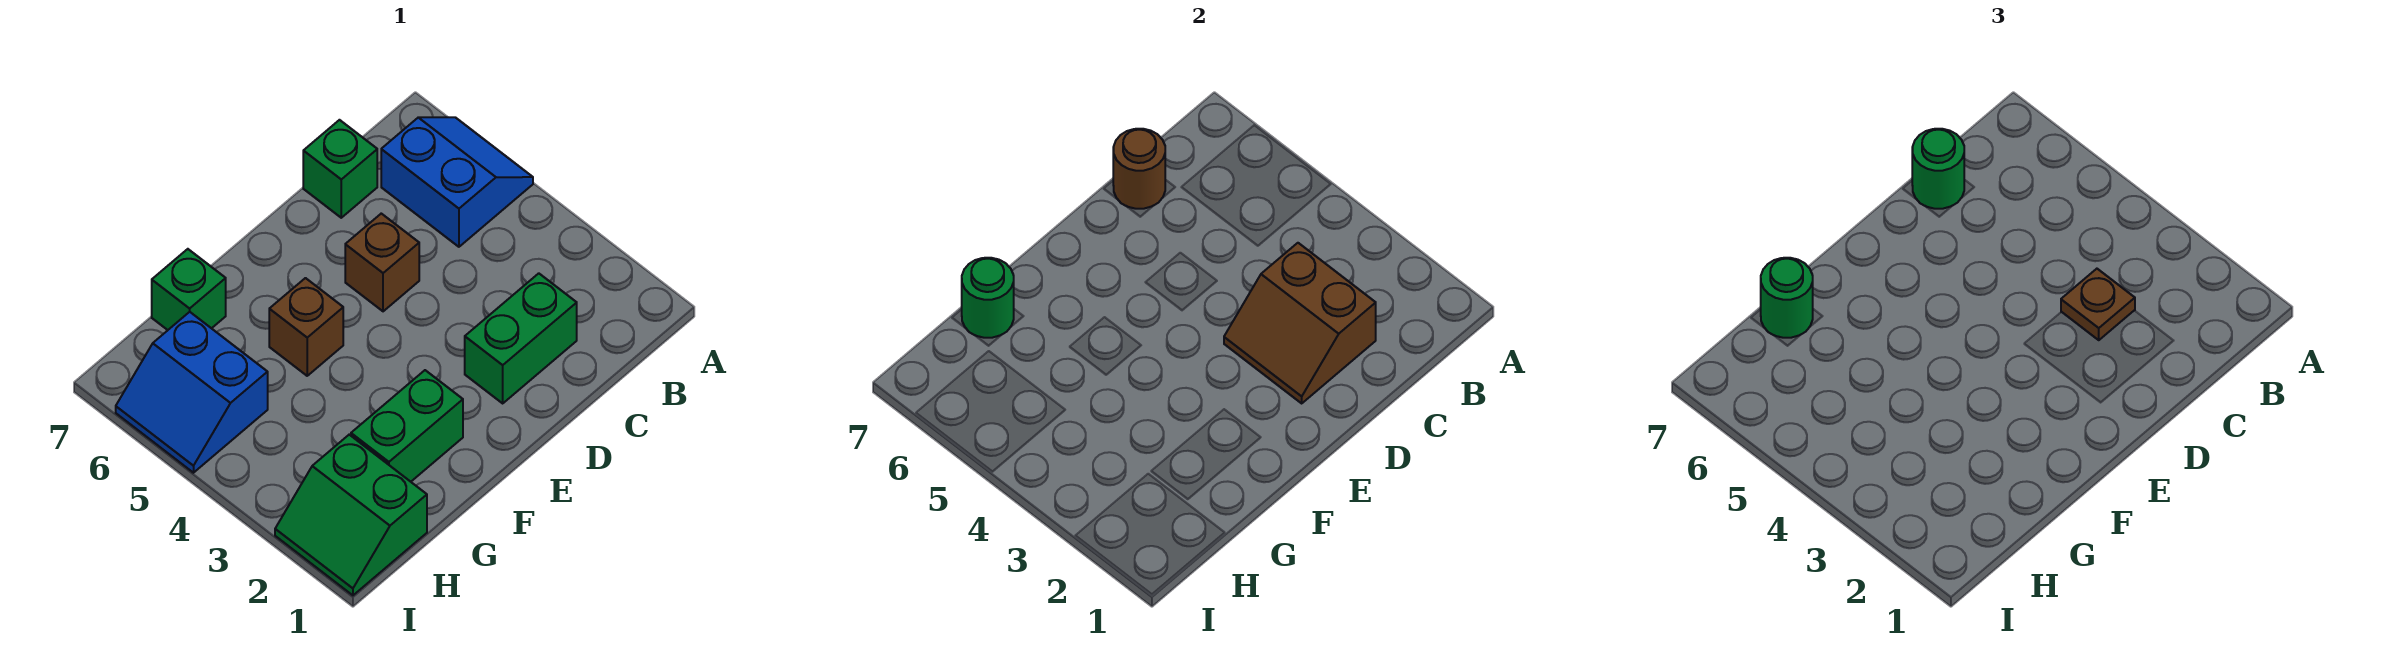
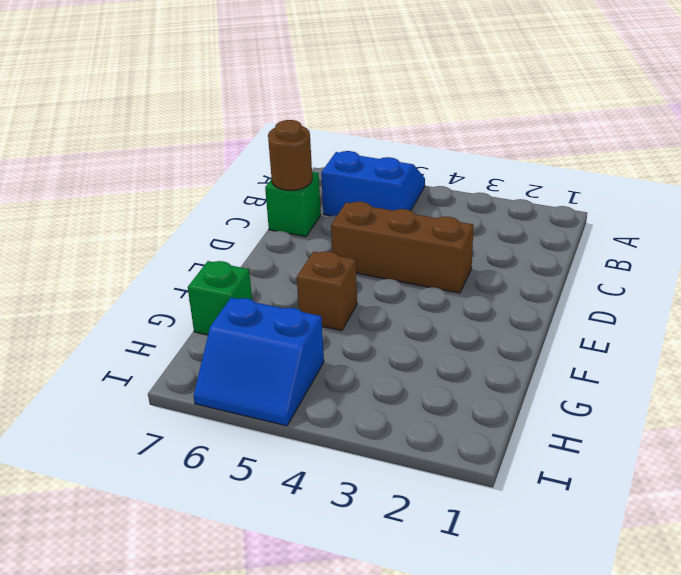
brown brick D3:D5 level 1 -> brown brick D5 level 1
none -> green brick C2:D2 level 1
none -> green brick F2:G2 level 1
none -> green slope H1:I2 level 1 top H

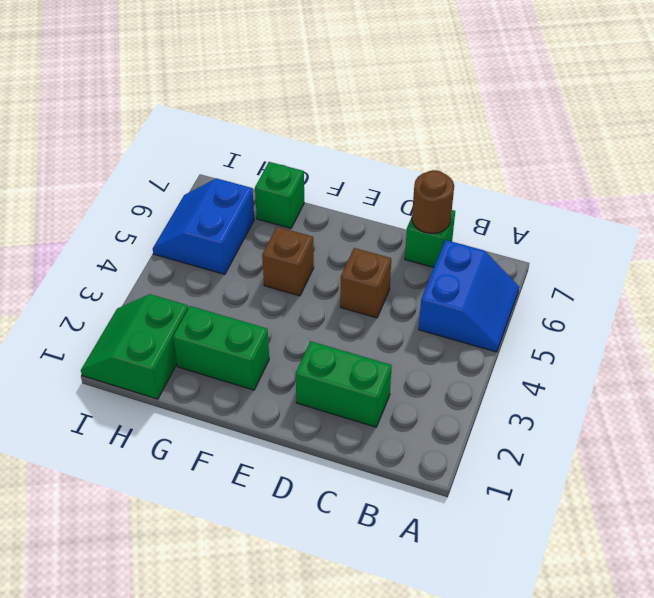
none -> brown slope C2:D3 level 2 top C
none -> green round brick G7 level 2
none -> brown plate C3 level 3

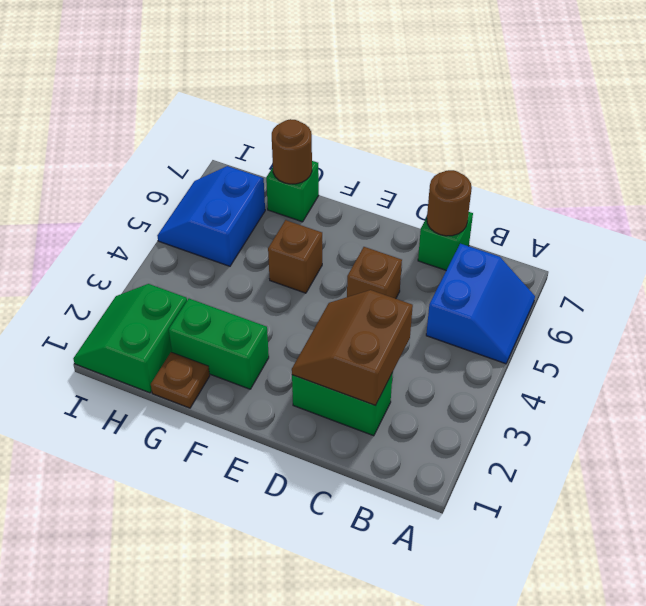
brown plate G1 level 1 -> brown plate C3 level 3
brown round brick G7 level 2 -> green round brick G7 level 2
none -> green round brick C7 level 3
none -> green round brick G7 level 3

